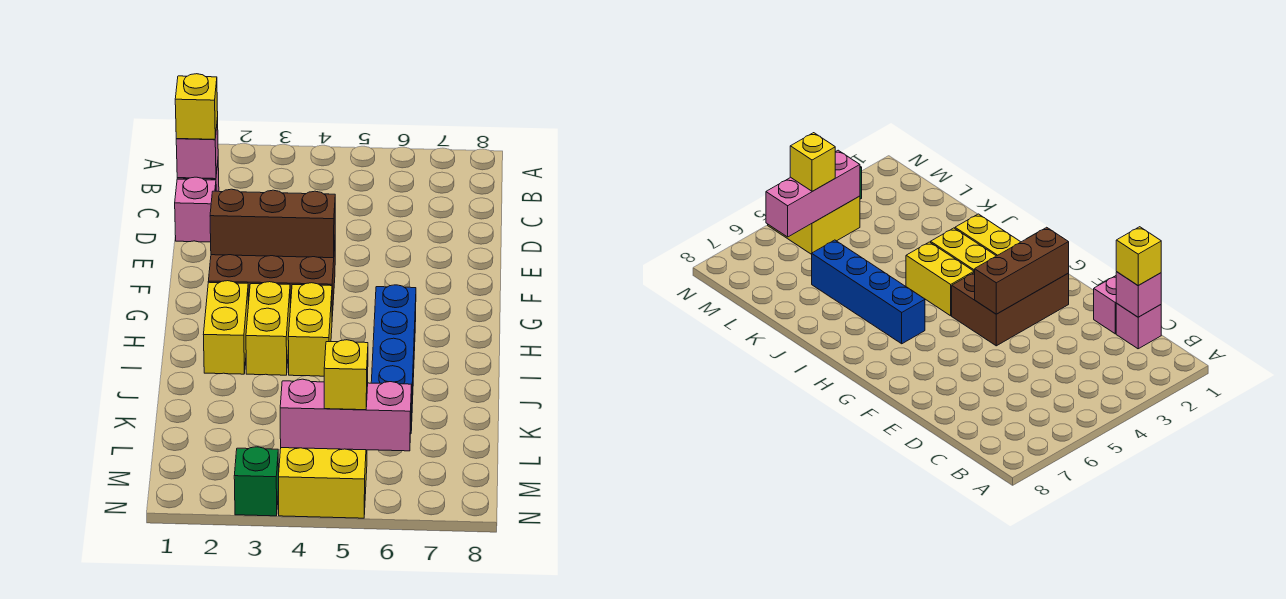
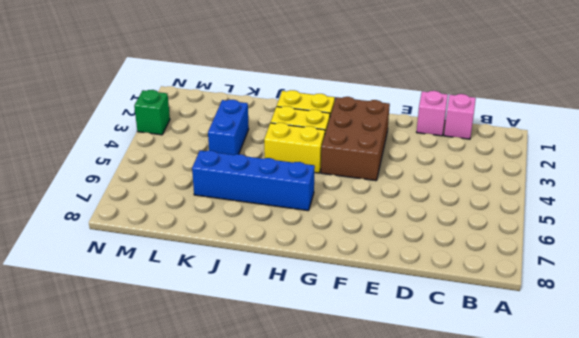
blue brick K3:K4 level 1 -> none
none -> yellow brick M4:N5 level 1
none -> pink brick C1 level 2
none -> brown brick F2:F4 level 2

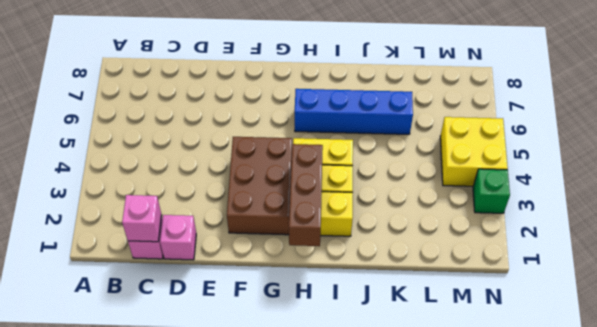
brown brick H1:H3 level 2 -> brown brick F2:F4 level 2
none -> pink brick M4:M6 level 2
none -> yellow brick C1 level 3
none -> yellow brick M5 level 3

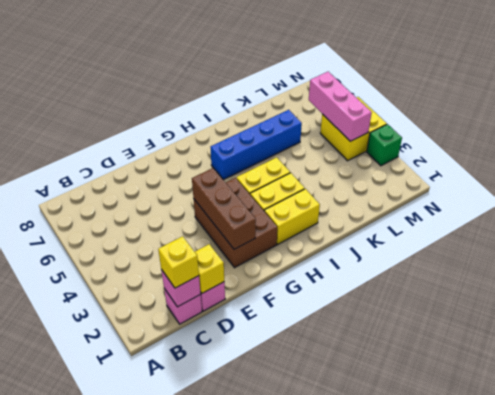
yellow brick D1 level 2 -> yellow brick M5 level 3

